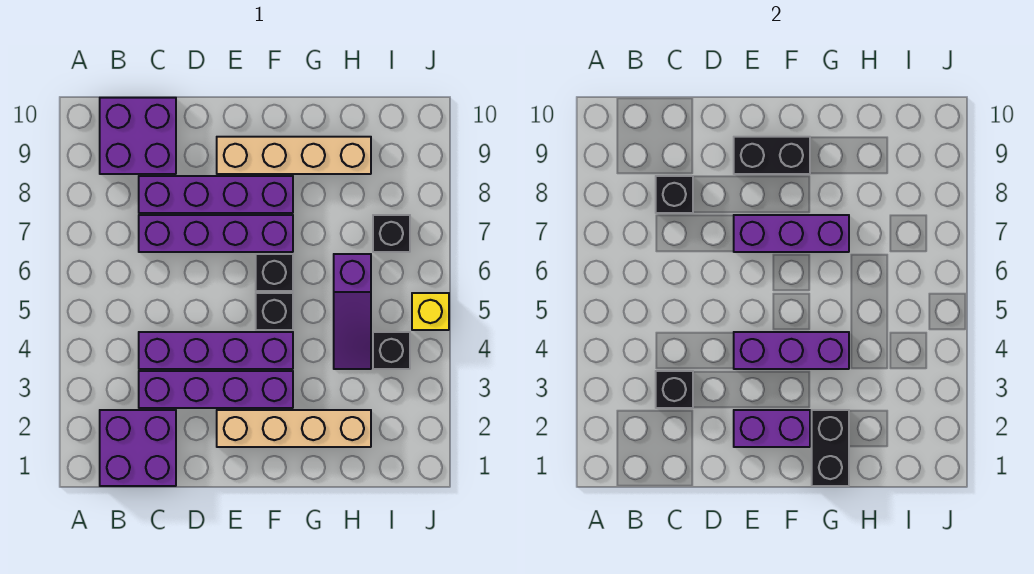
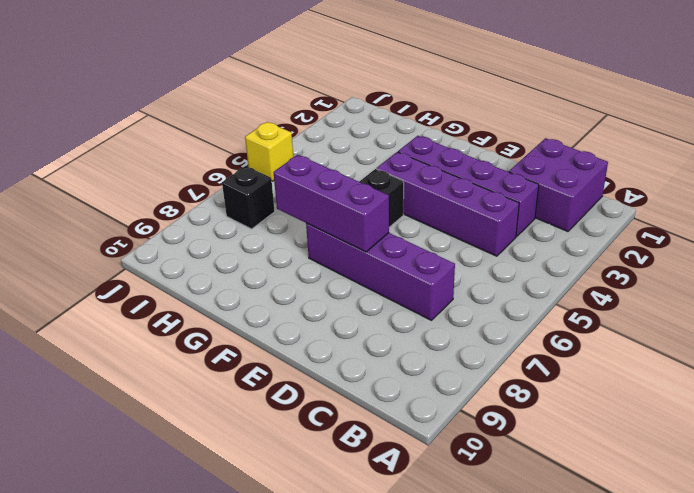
none -> purple brick B9:C10 level 1
none -> purple brick C8:F8 level 1
none -> tan brick E2:H2 level 1

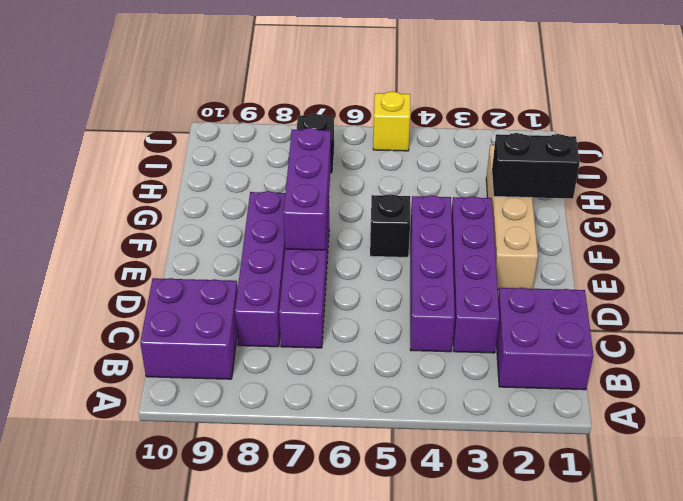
none -> tan brick E9:H9 level 1
none -> black brick F6 level 1
none -> purple slope H4:H6 level 1 top 6

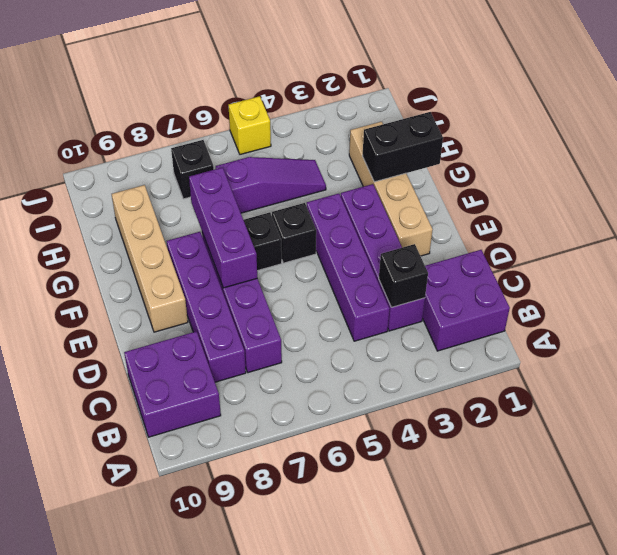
none -> black brick I4 level 1
none -> black brick C8 level 2
none -> purple brick E2:F2 level 2

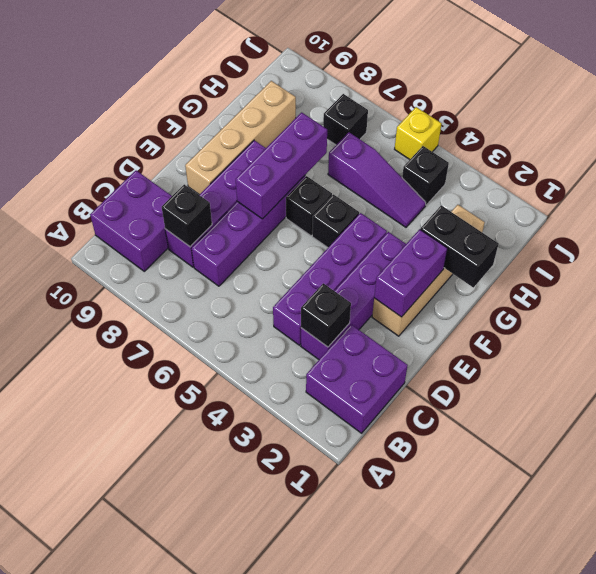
none -> purple brick E4:G4 level 2
none -> black brick E9:F9 level 2

